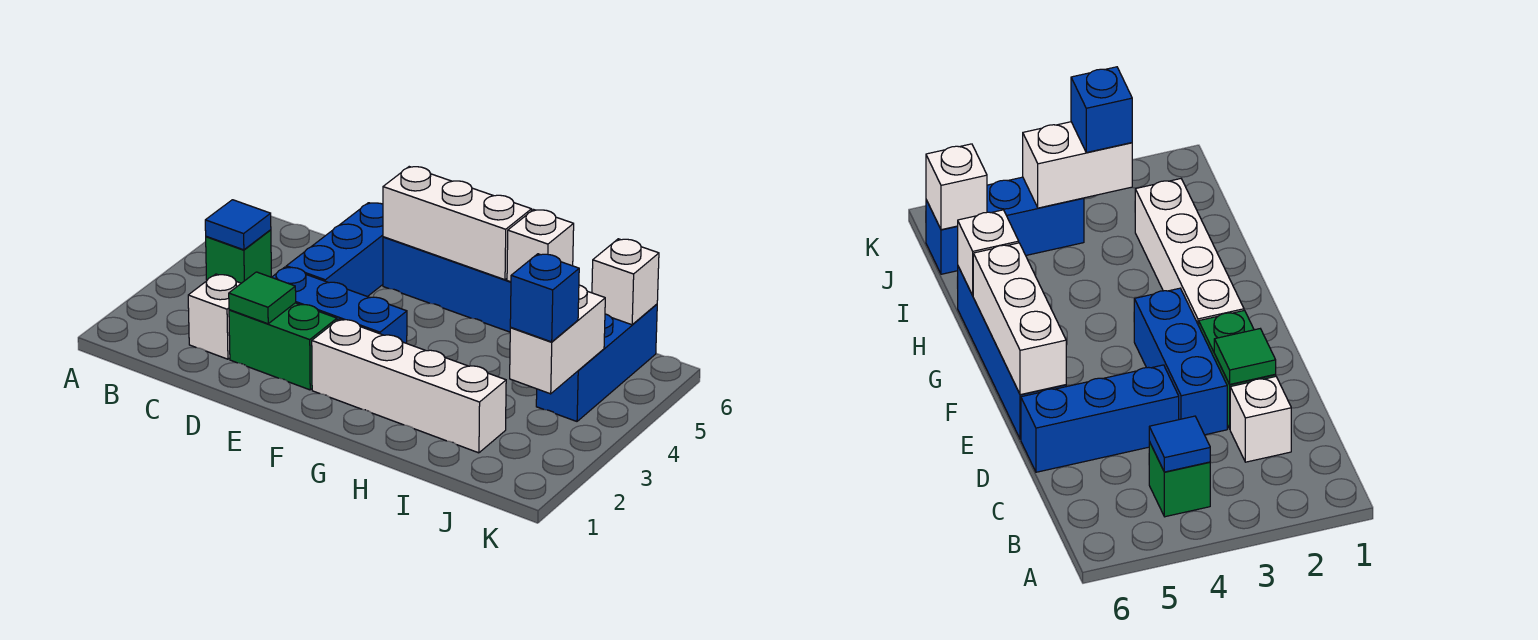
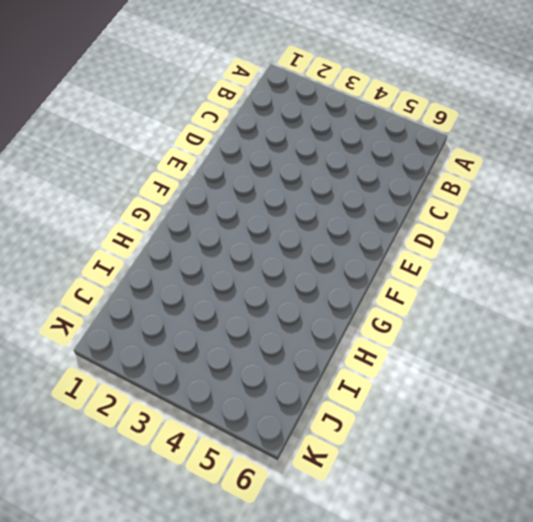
none -> green brick B4 level 1
none -> white brick C2 level 1
none -> green brick D2:E2 level 1

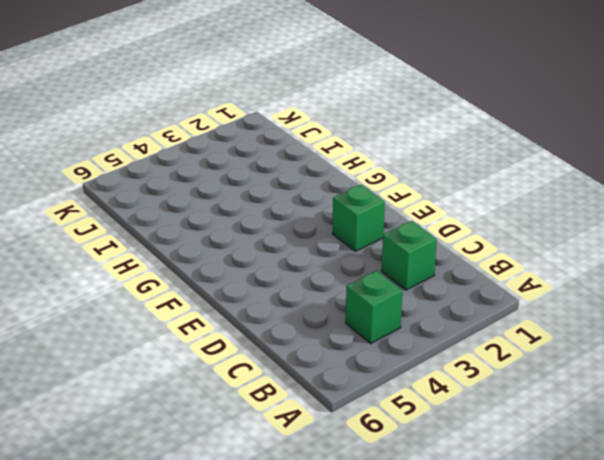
green brick C2 level 1 -> white brick C2 level 1
green brick E2 level 1 -> green brick D2:E2 level 1
none -> blue brick D3:F3 level 1
none -> blue brick D4:D6 level 1
none -> blue brick E6:H6 level 1

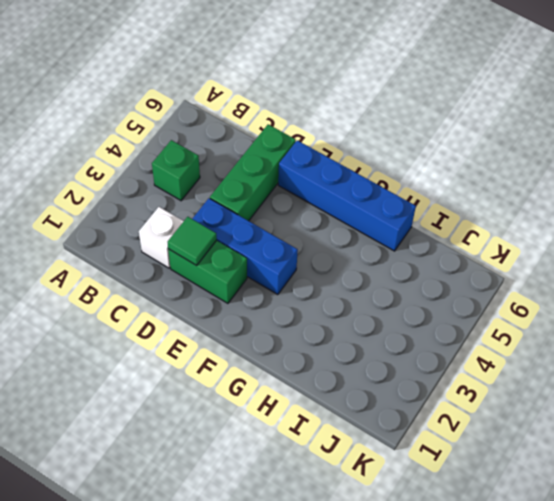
green brick D4:D6 level 1 -> blue brick D4:D6 level 1
none -> white brick F2:I2 level 1
none -> blue brick J4:J6 level 1
none -> blue tile B4 level 2

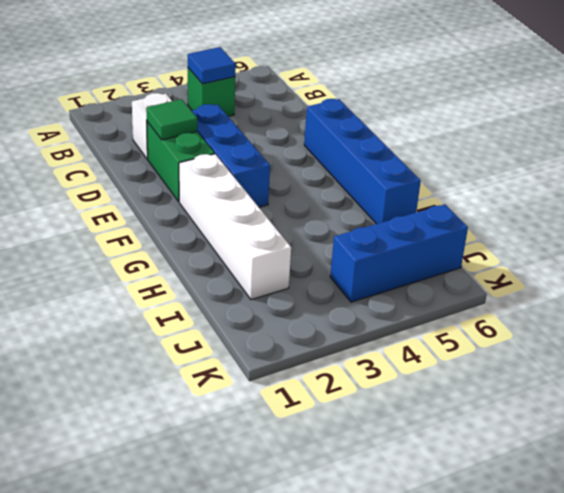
none -> blue brick D4:D6 level 1
none -> white brick E6:G6 level 2
none -> white brick H6 level 2

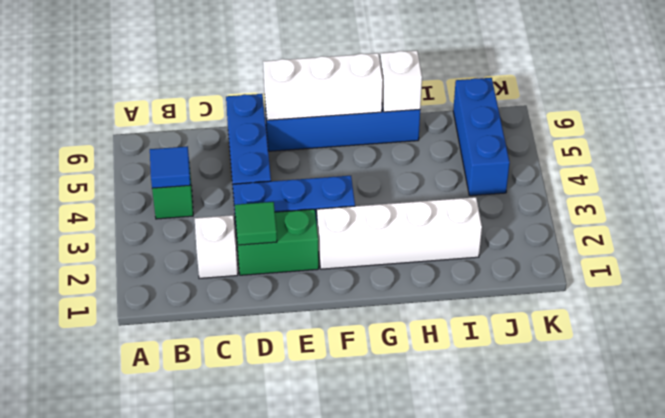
none -> white brick J3:J4 level 2
none -> white brick J6 level 2
none -> blue brick J3 level 3

